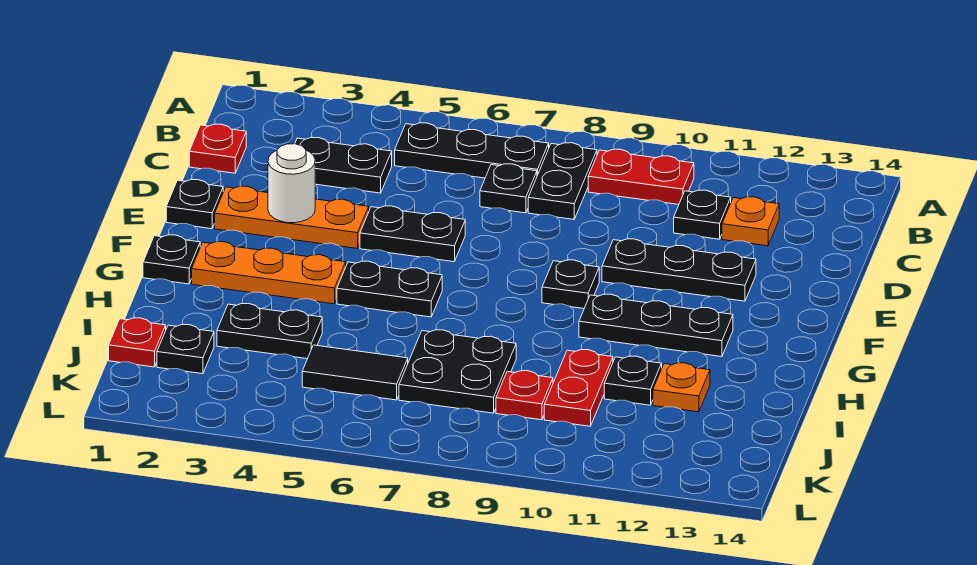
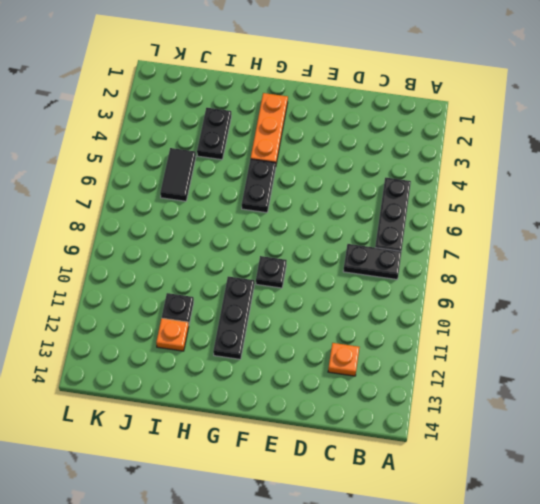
none -> red plate B9:B10 level 1
none -> red plate C1 level 1
none -> black plate C3:C4 level 1

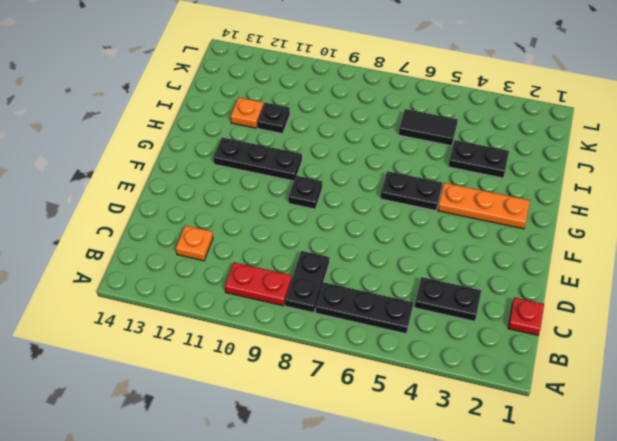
none -> black plate C7 level 1
none -> black plate C11 level 1
none -> black plate E1 level 1

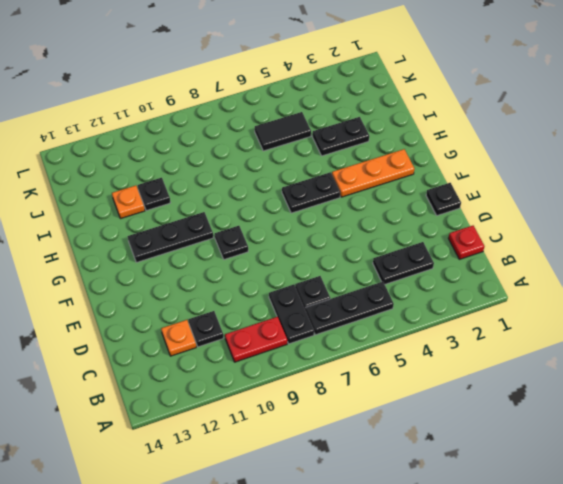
none -> orange plate E2:E4 level 1
none -> black plate E5:E6 level 1
none -> black plate E10:E12 level 1

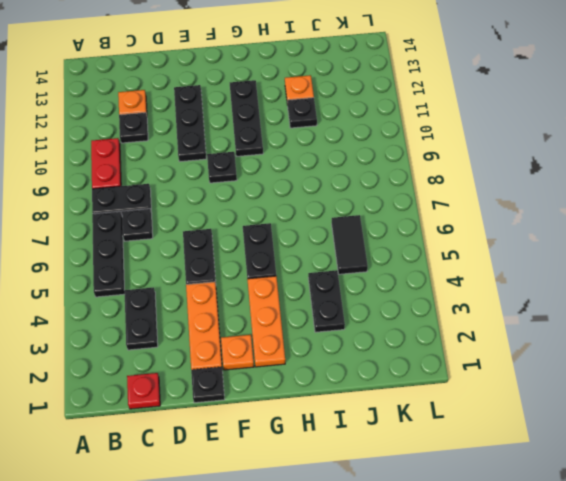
orange plate F2 level 1 -> none
none -> black plate G1 level 1
none -> black plate I7:J8 level 1
none -> red plate I10:J10 level 1

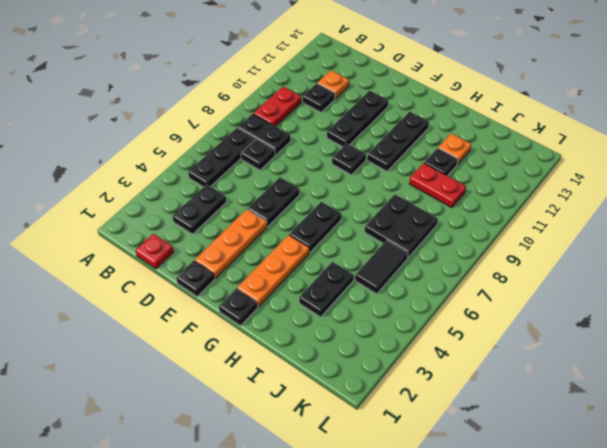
none -> red plate J1 level 1
none -> black plate J2 level 1
none -> red plate J9 level 1

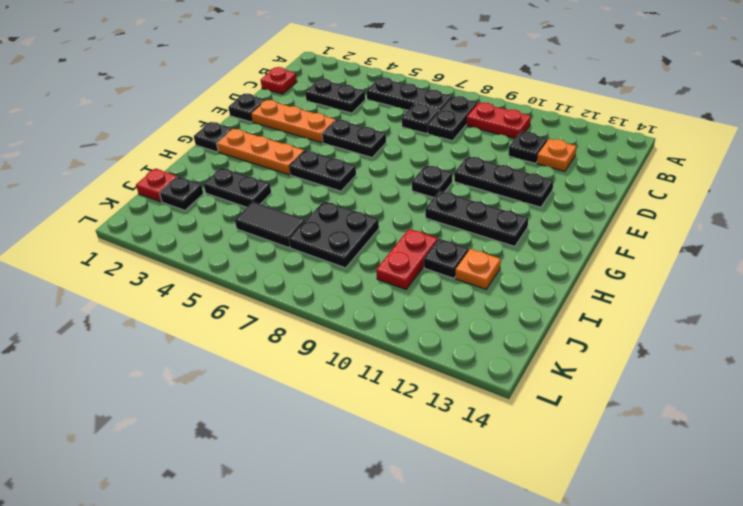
none -> red plate J9 level 1
none -> white round brick E3 level 2

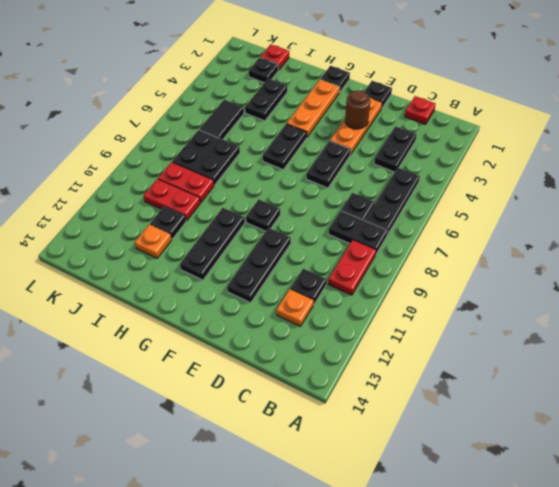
brown round brick E3 level 2 -> white round brick E3 level 2
red plate I9:J9 level 1 -> red plate J9 level 1

